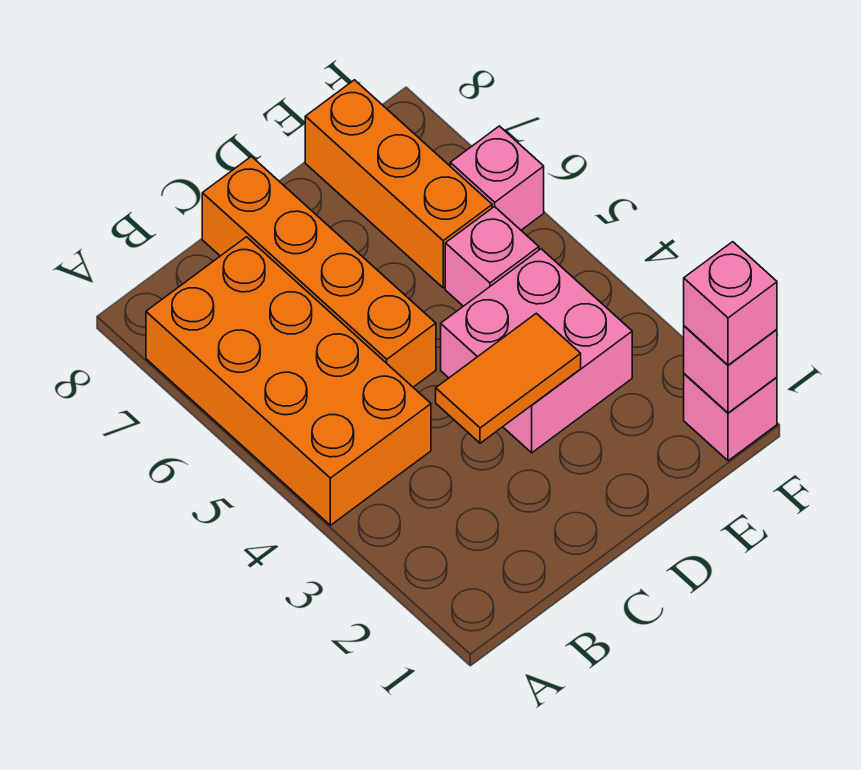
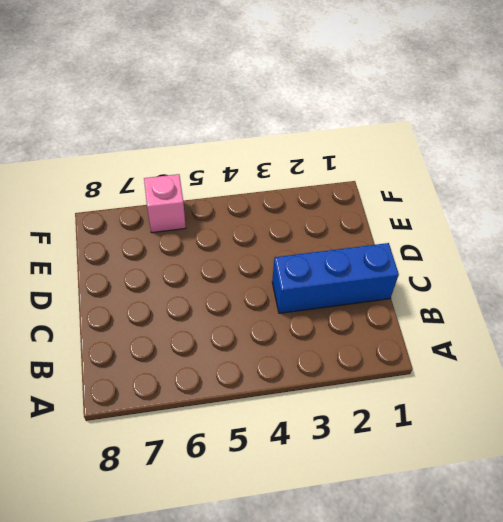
blue brick C1:C3 level 1 -> none
none -> orange brick A4:B7 level 1
none -> orange brick C5:C8 level 1

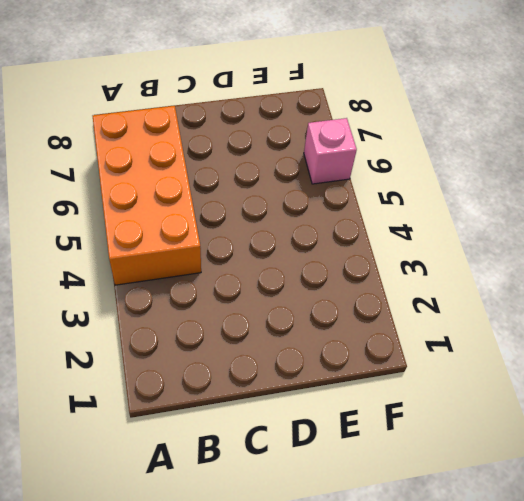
none -> orange brick C5:C8 level 1
none -> pink brick D3:E4 level 1

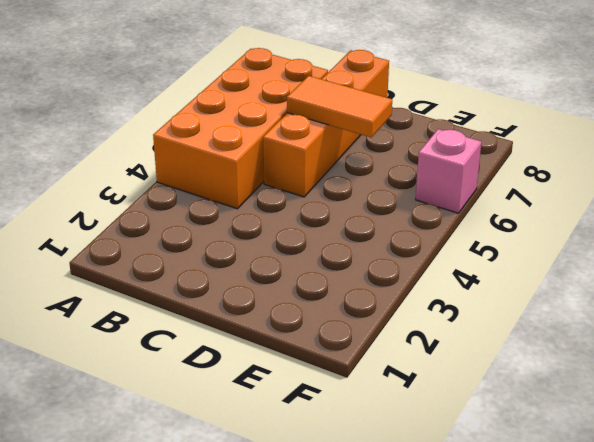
orange tile C6:D6 level 2 -> orange tile C3:D3 level 2
none -> pink brick D3:E4 level 1
none -> pink brick E5 level 1

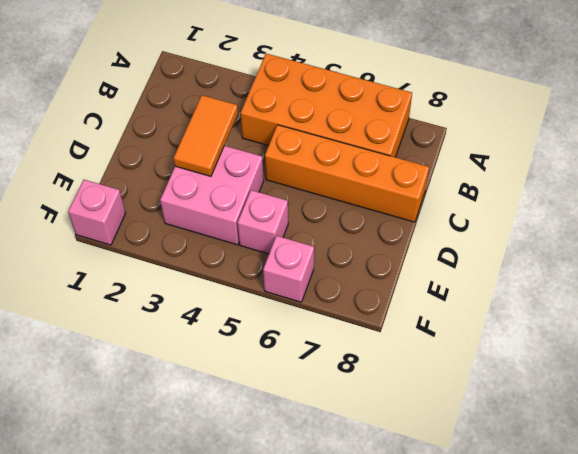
none -> orange brick E6:E8 level 1
none -> pink brick F1 level 2

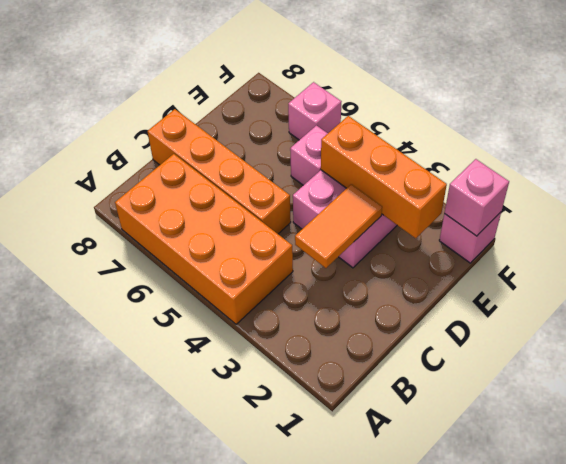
orange brick E2:E4 level 2 -> orange brick E6:E8 level 1
none -> pink brick F1 level 3

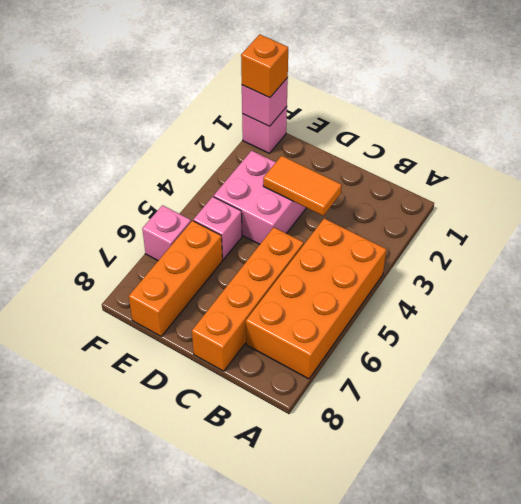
orange brick F1 level 3 -> pink brick F1 level 3

